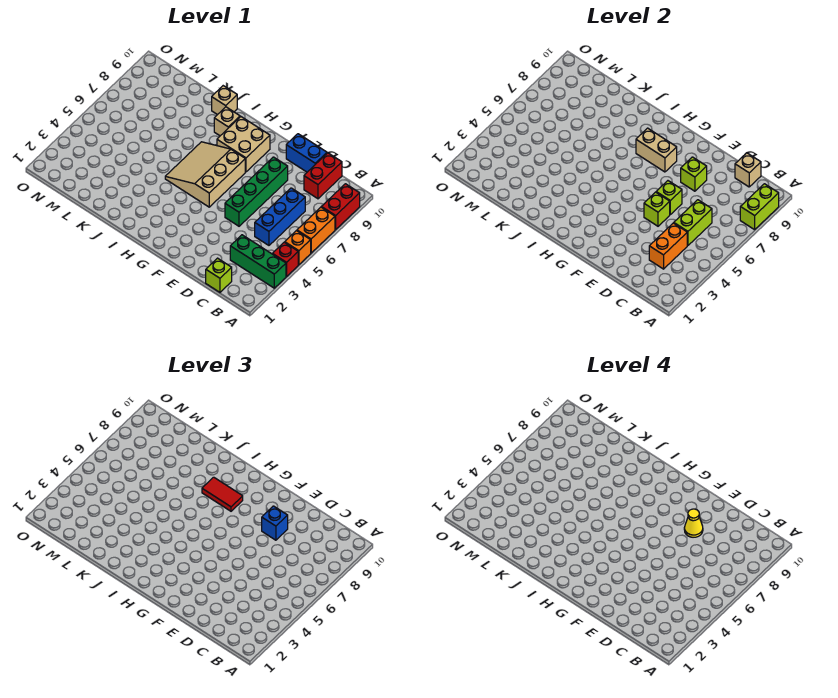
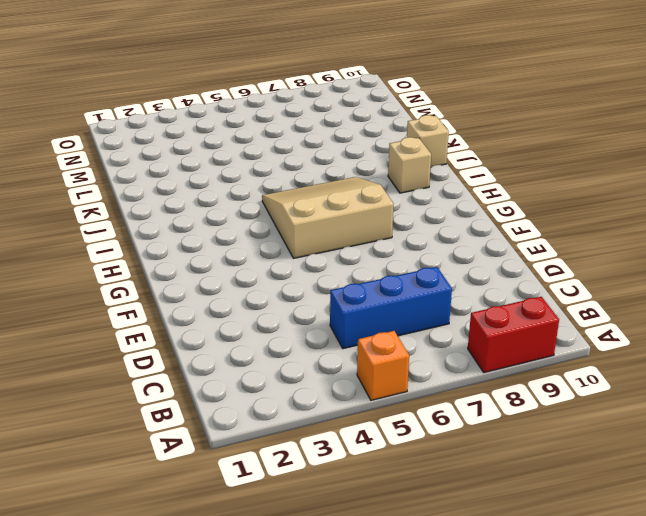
none -> green brick A3:C3 level 1
none -> red brick A4 level 1
none -> orange brick A6:A7 level 1

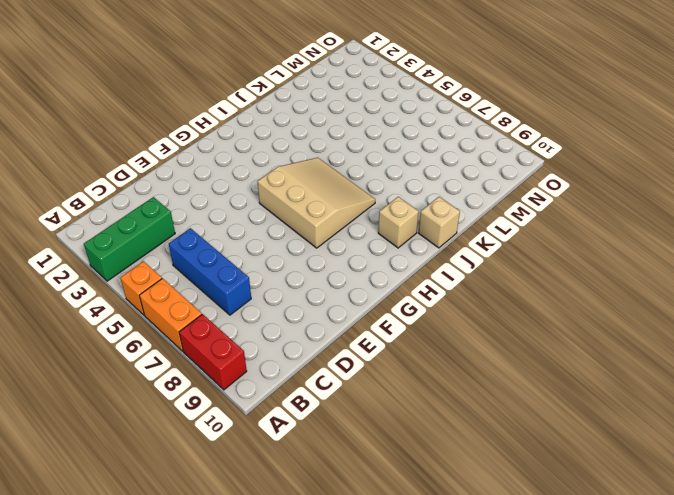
none -> red brick A4 level 1
none -> lime brick C1 level 1
none -> red brick C9:C10 level 1

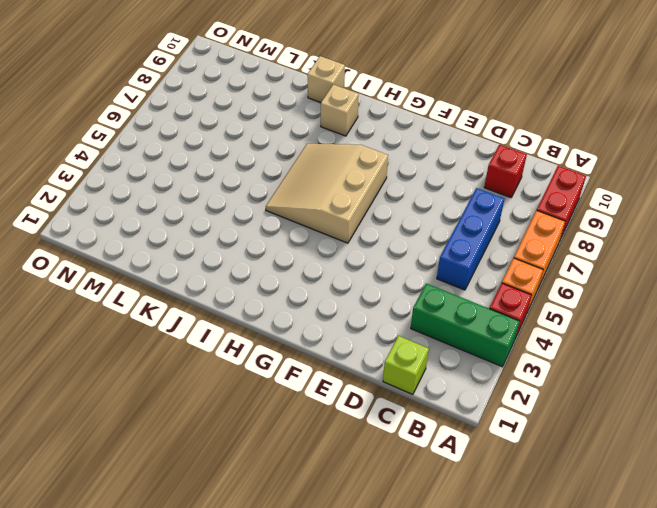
red brick C9 level 1 -> red brick C9:C10 level 1
none -> blue brick D10:E10 level 1
none -> green brick E5:E8 level 1
none -> tan brick G8:H9 level 1

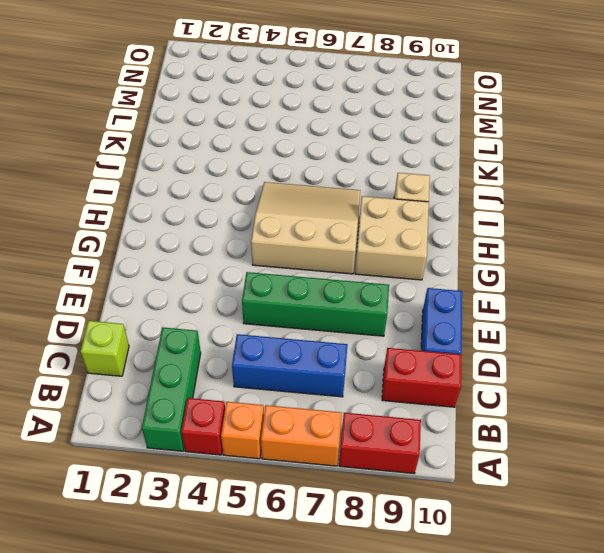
none -> tan brick J10 level 1
none -> lime brick A8:A9 level 2
none -> orange brick C3:C4 level 2

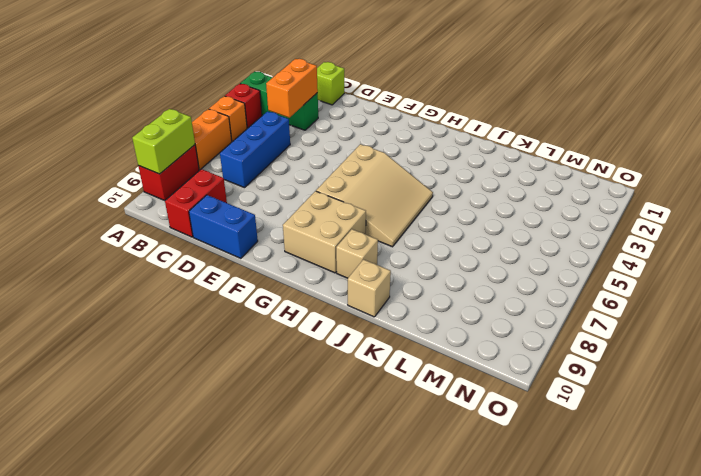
none -> green brick E5:E8 level 1
none -> lime brick C5:C6 level 2
none -> tan brick C10 level 2

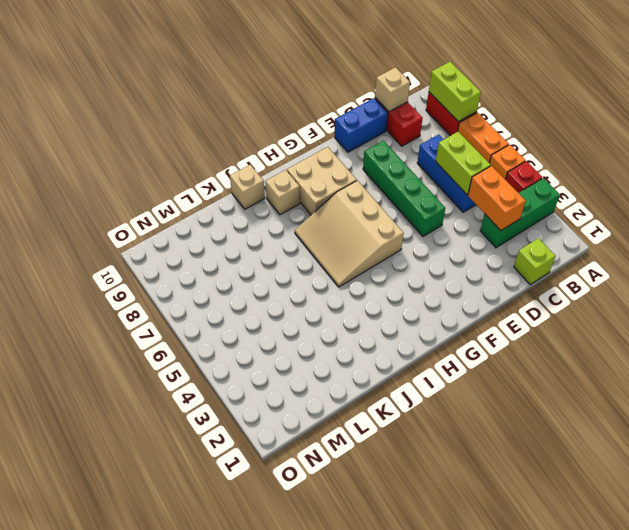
none -> lime brick E5 level 2
none -> lime brick E6 level 2
none -> lime brick E8 level 2

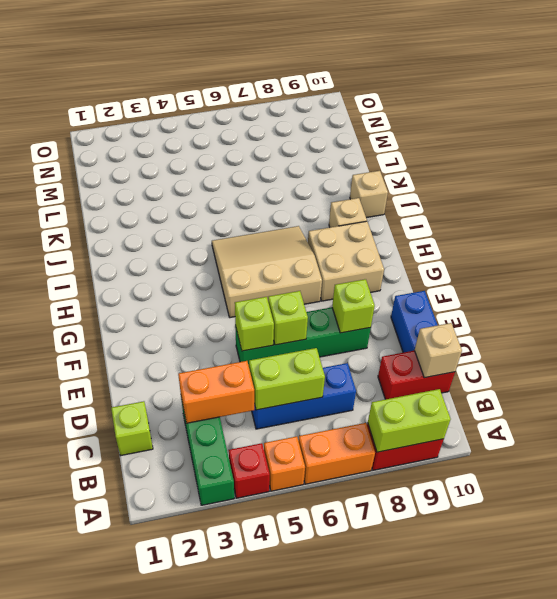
none -> tan brick G8:H8 level 2
none -> blue brick E8 level 3
none -> red tile H8:I8 level 3

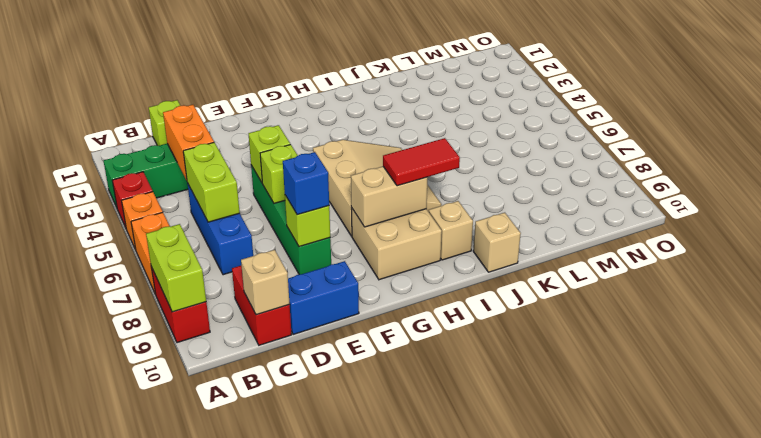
none -> yellow cone E8 level 4

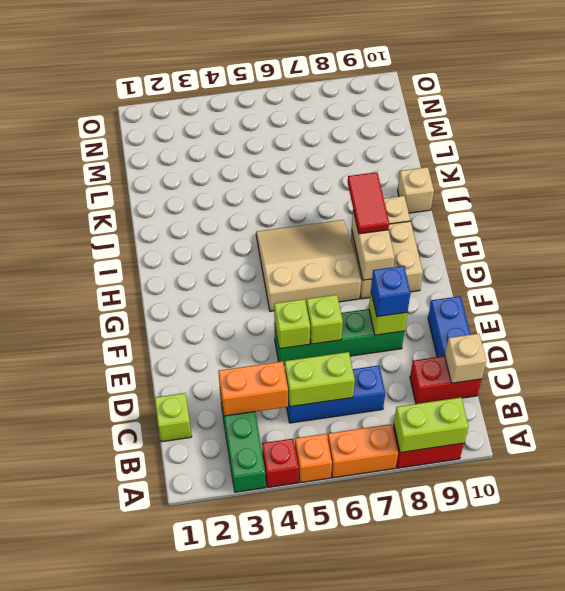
none -> yellow cone E8 level 4

